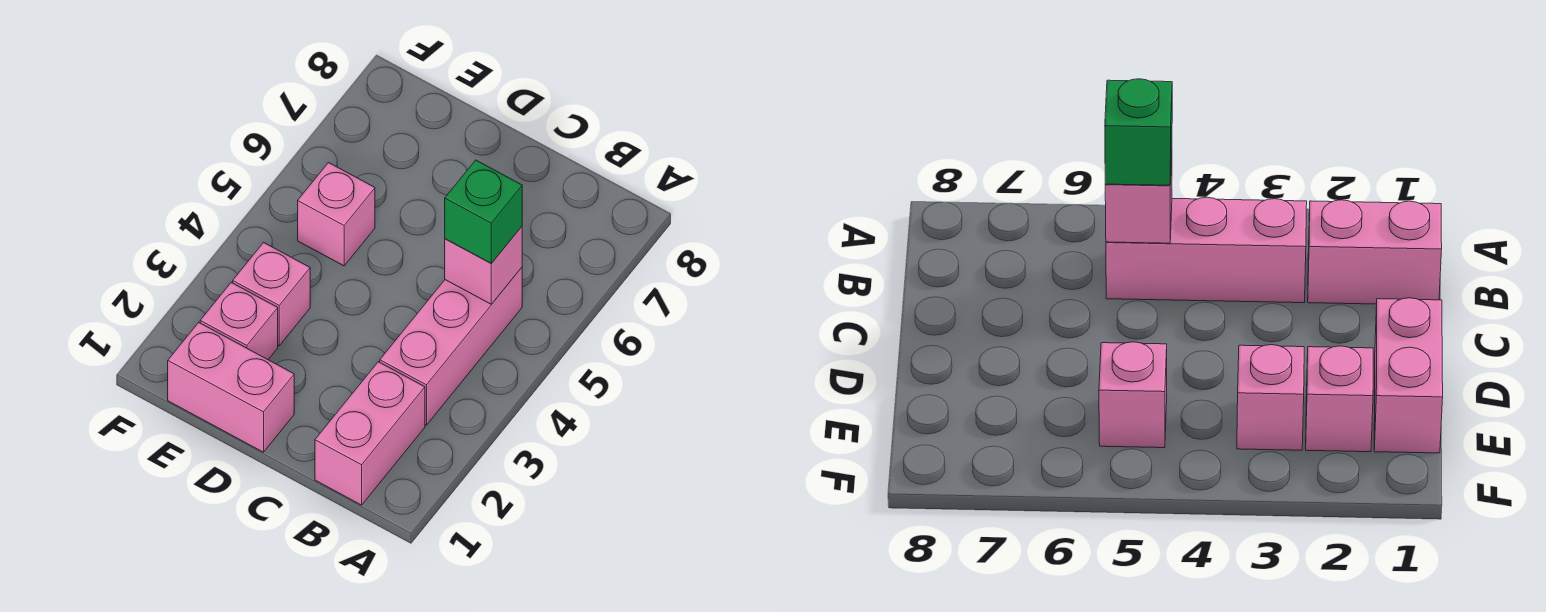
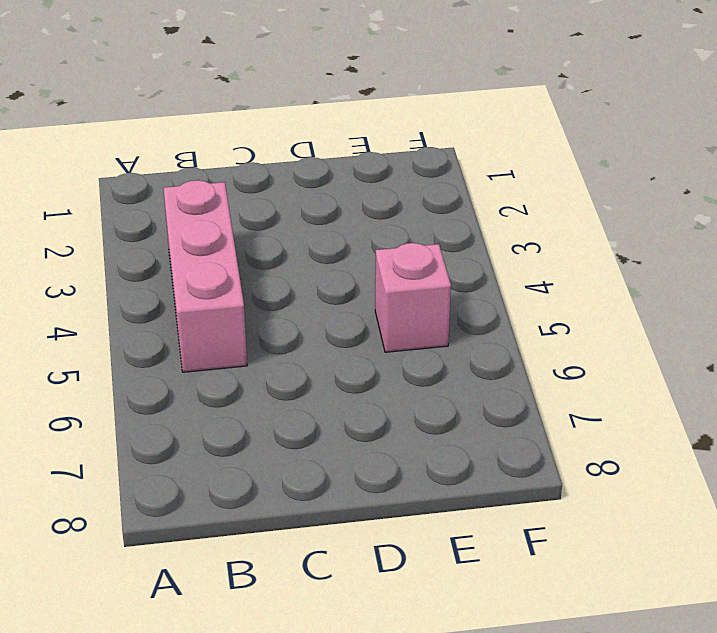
none -> pink brick B1:B2 level 1
none -> pink brick D1:E1 level 1

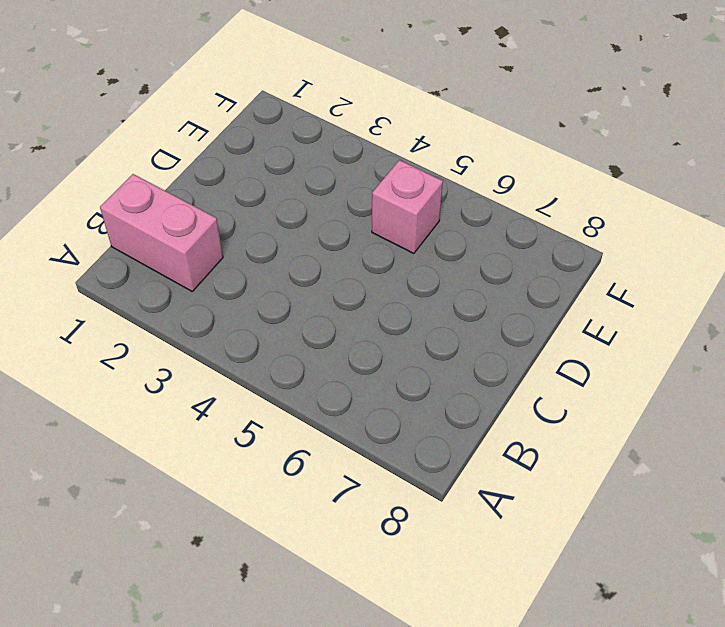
none -> pink brick B3:B5 level 1
none -> pink brick D1:E1 level 1

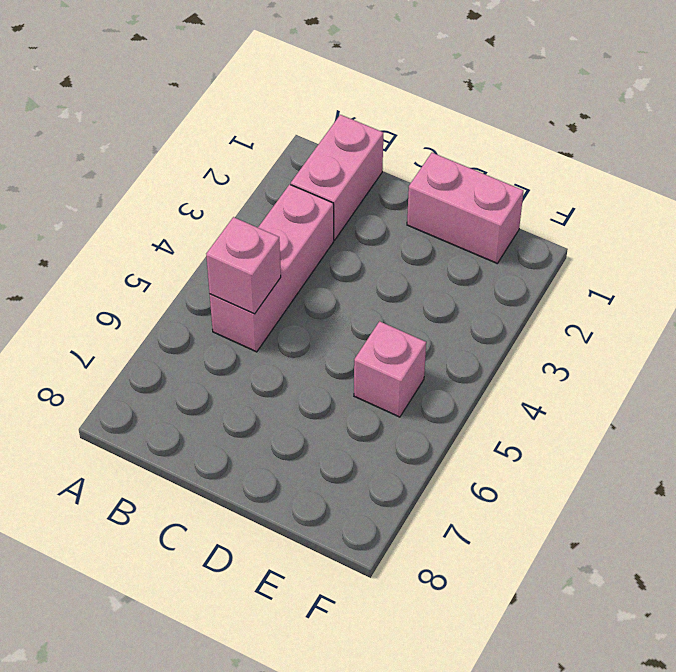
none -> pink brick E2 level 1
none -> pink brick E3 level 1

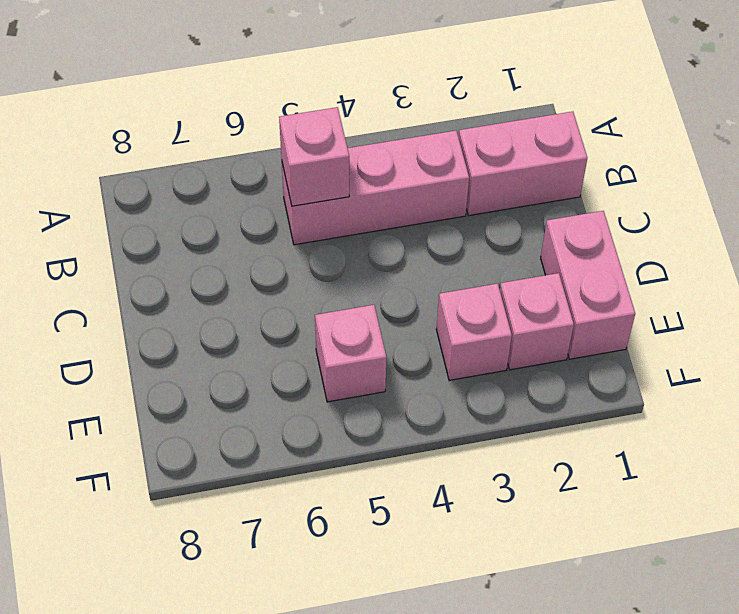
none -> green brick B5 level 3

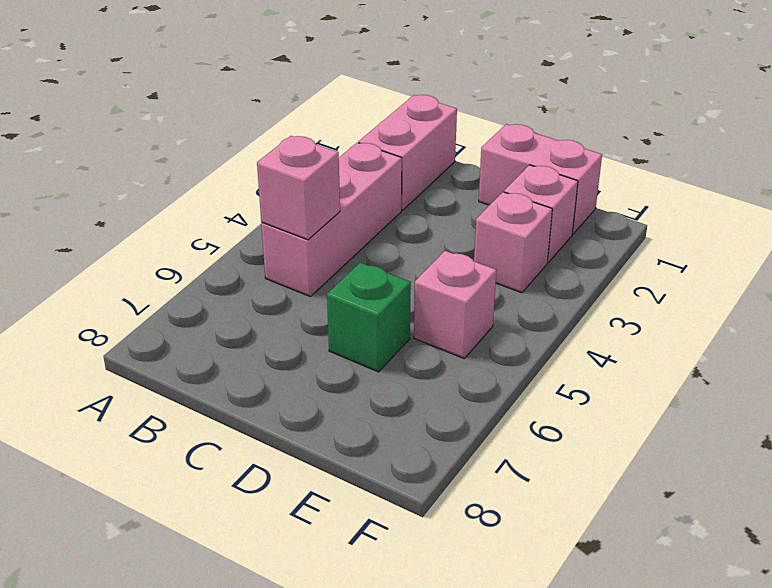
green brick D6 level 1 -> green brick B5 level 3

